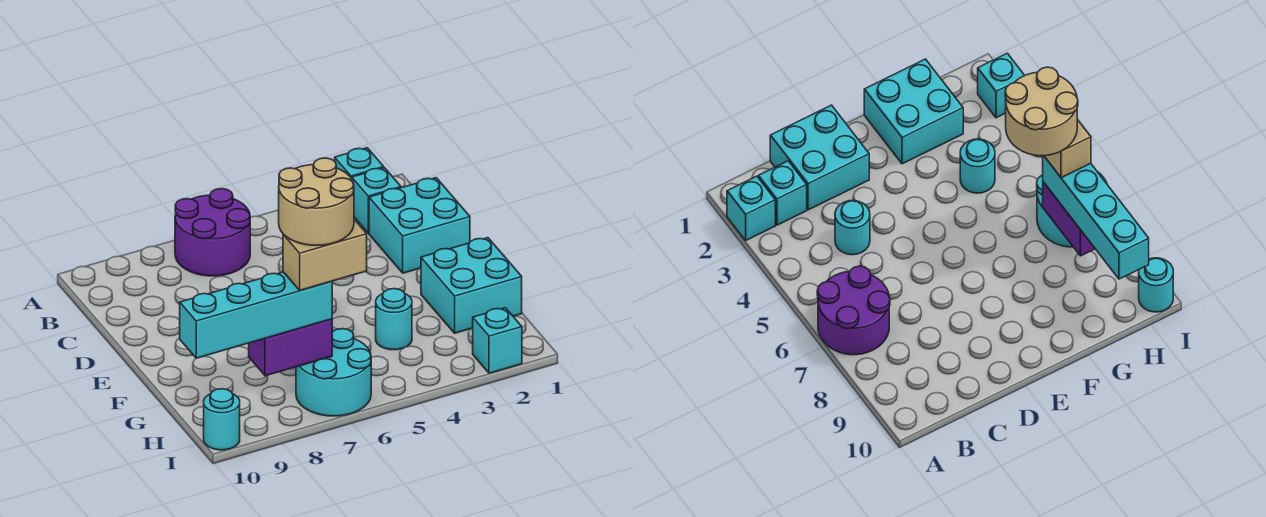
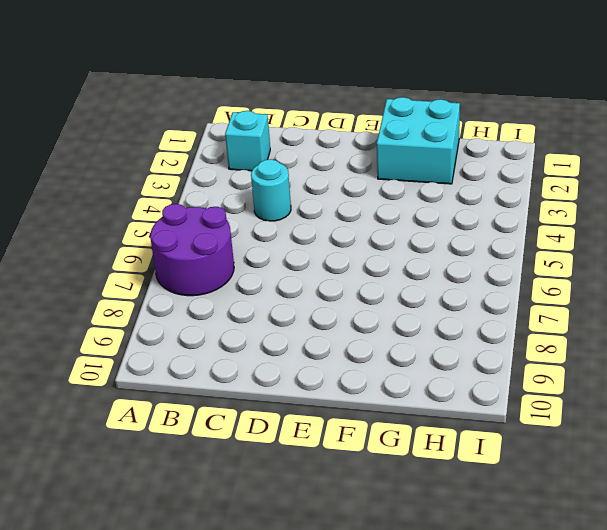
none -> cyan brick A2 level 1
none -> cyan brick C1:D2 level 1
none -> cyan round brick G4 level 1

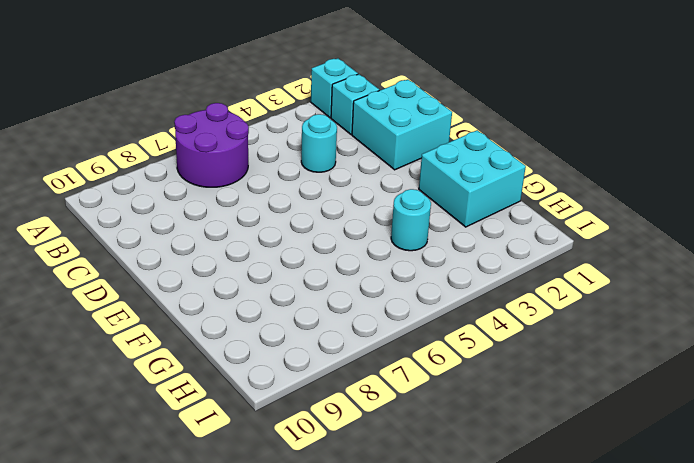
none -> cyan round brick H6:I7 level 1
none -> cyan brick I2 level 1
none -> cyan round brick I10 level 1

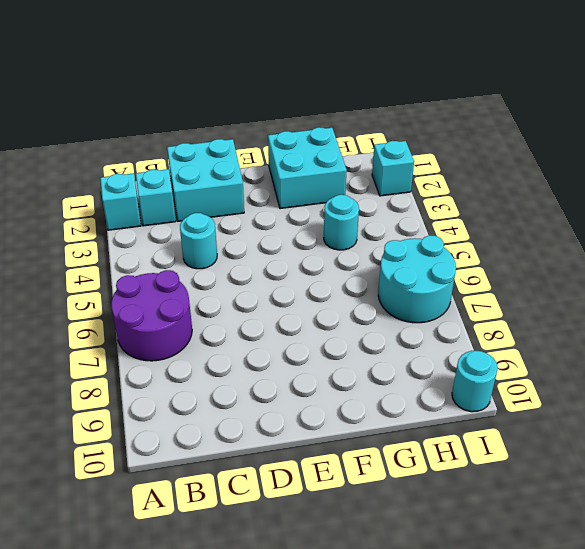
none -> purple brick H7:H8 level 2
none -> cyan brick H7:H10 level 3
none -> tan brick H6:H7 level 4

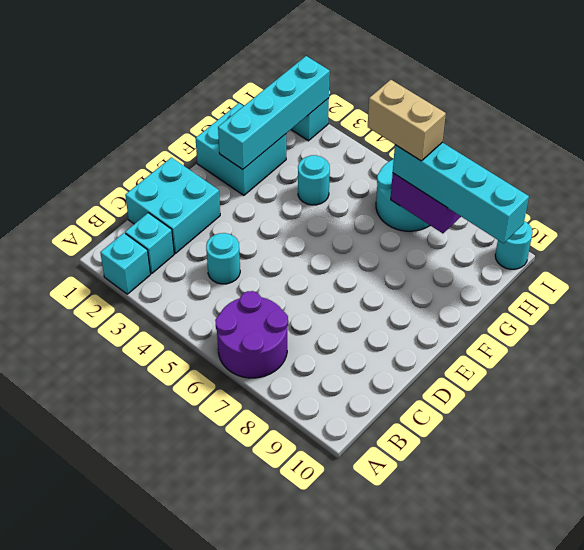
cyan brick F2:I2 level 2 -> none
none -> tan round brick G6:H7 level 5

